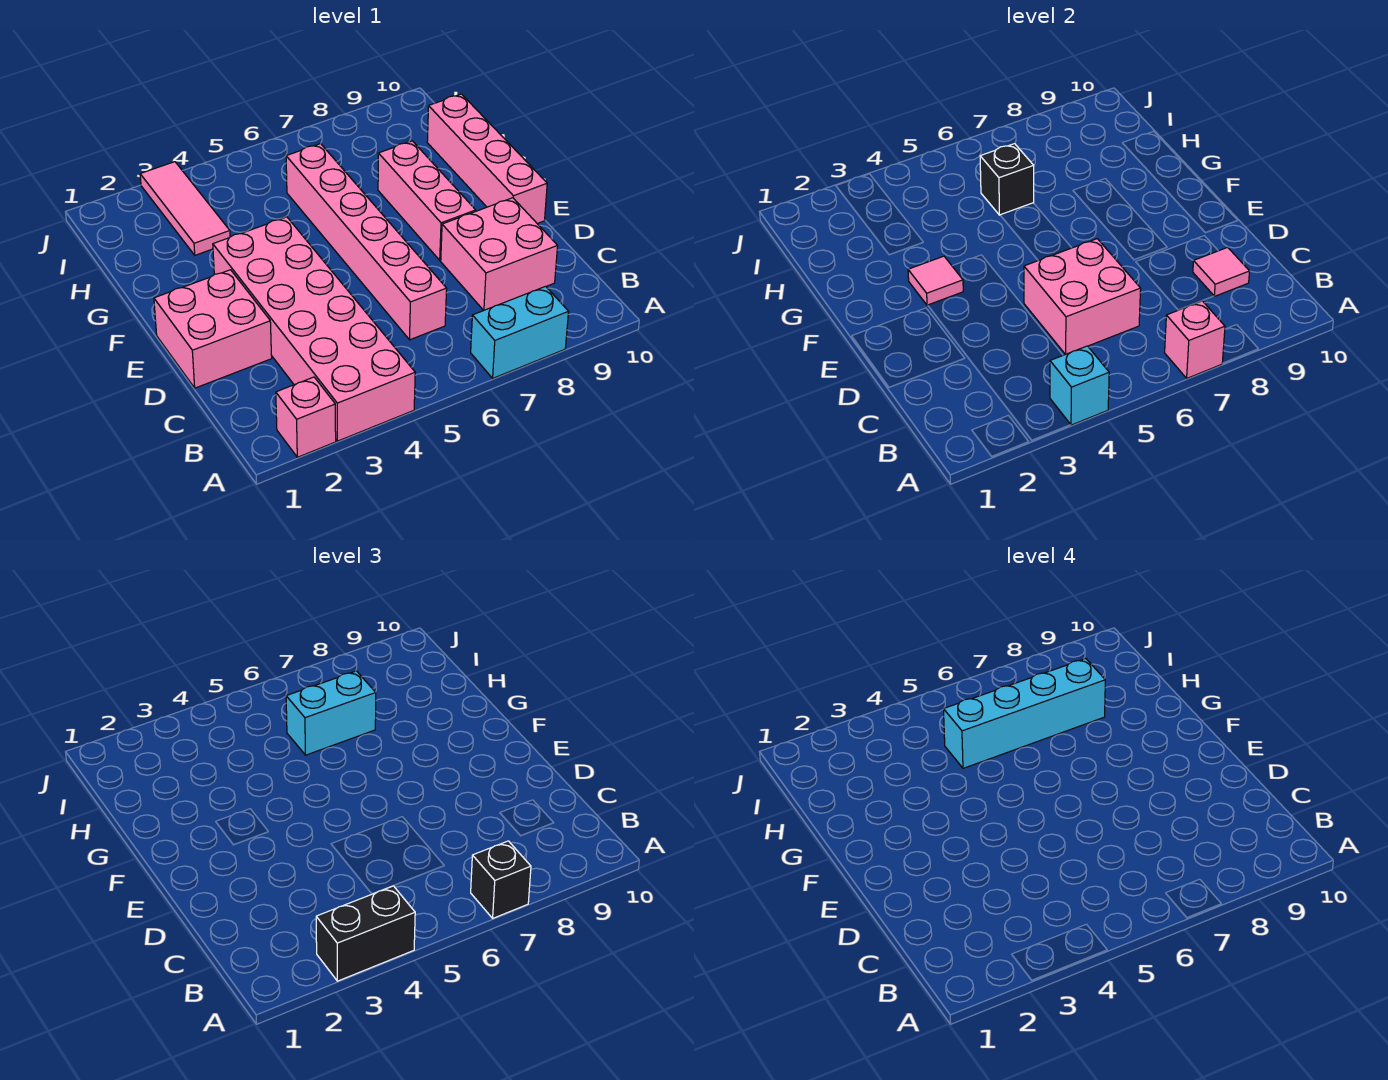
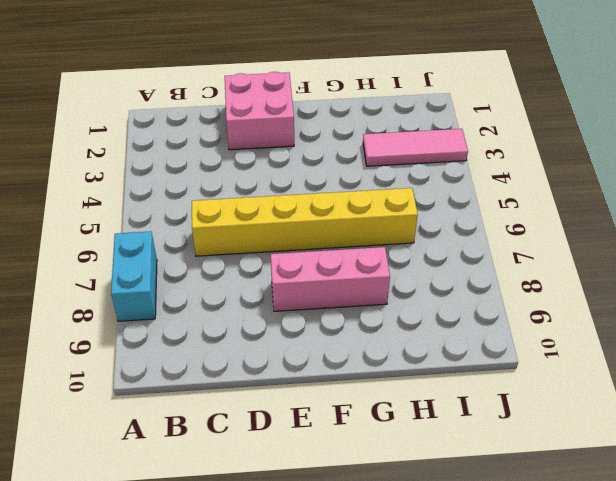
yellow brick C6:H6 level 1 -> pink brick C6:H6 level 1
none -> pink brick A2 level 1
none -> pink brick A3:F4 level 1
none -> pink brick C8:D9 level 1

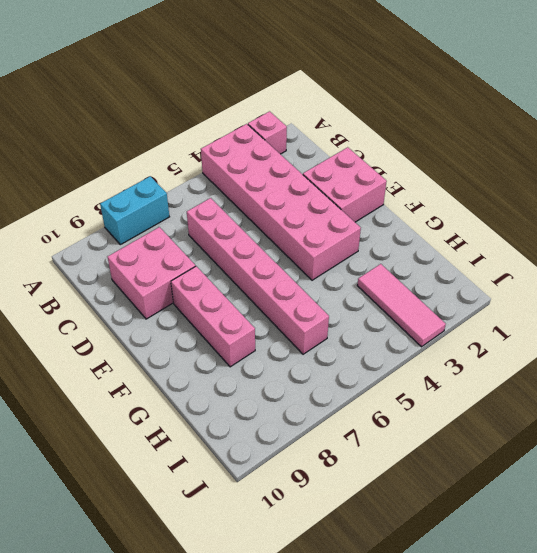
none -> pink brick E10:H10 level 1
none -> cyan brick A4 level 2
none -> pink brick A7 level 2

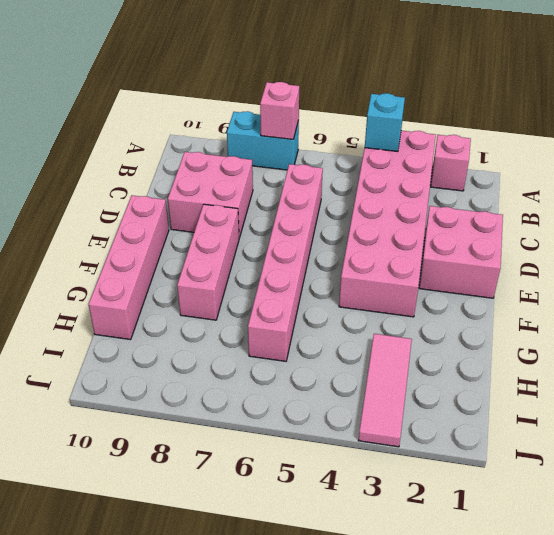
none -> pink brick C5:D6 level 2
none -> pink tile C9 level 2
none -> pink tile F3 level 2

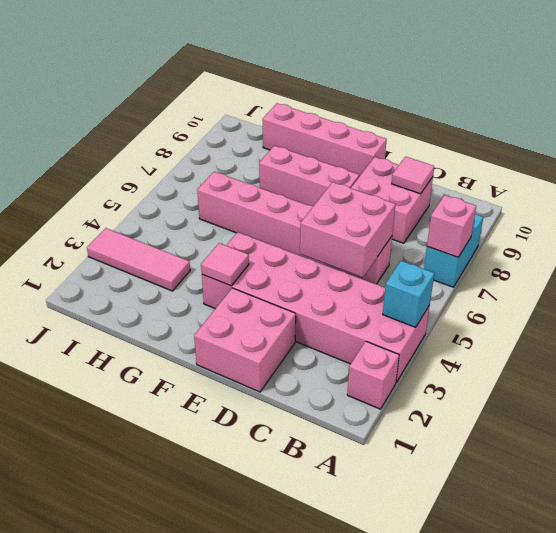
none -> black brick H6 level 2
none -> black brick A3:A4 level 3
none -> black brick A7 level 3

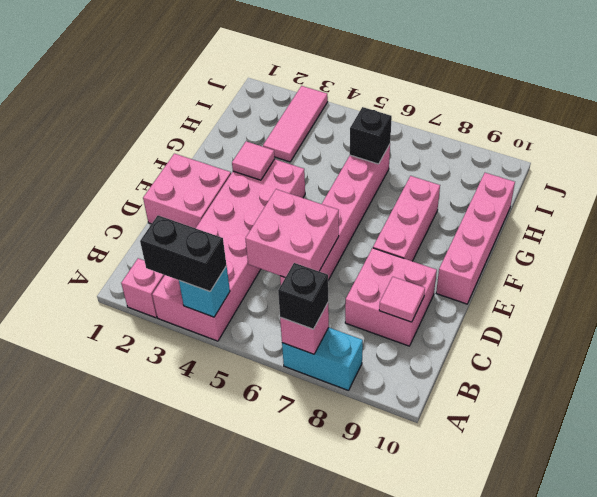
none -> cyan brick H6:H7 level 3
none -> cyan brick H5:H8 level 4

